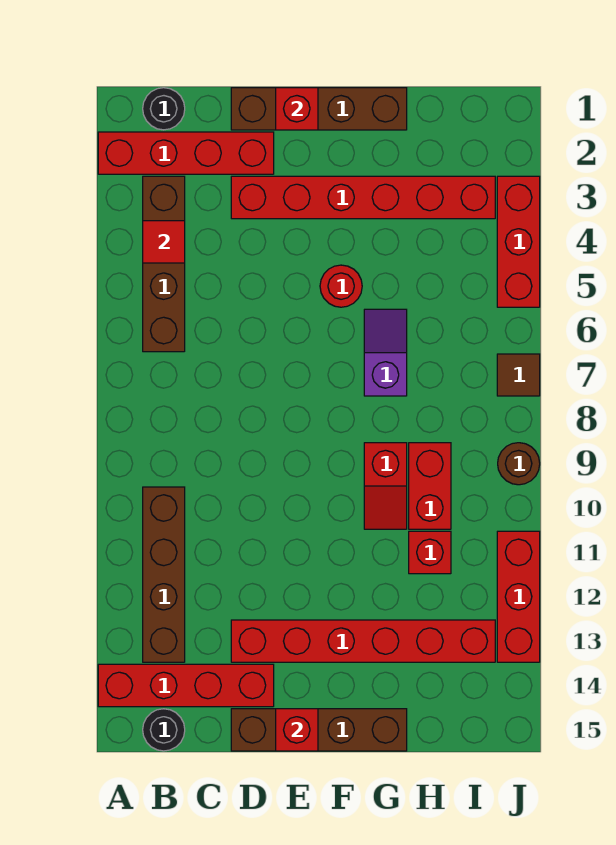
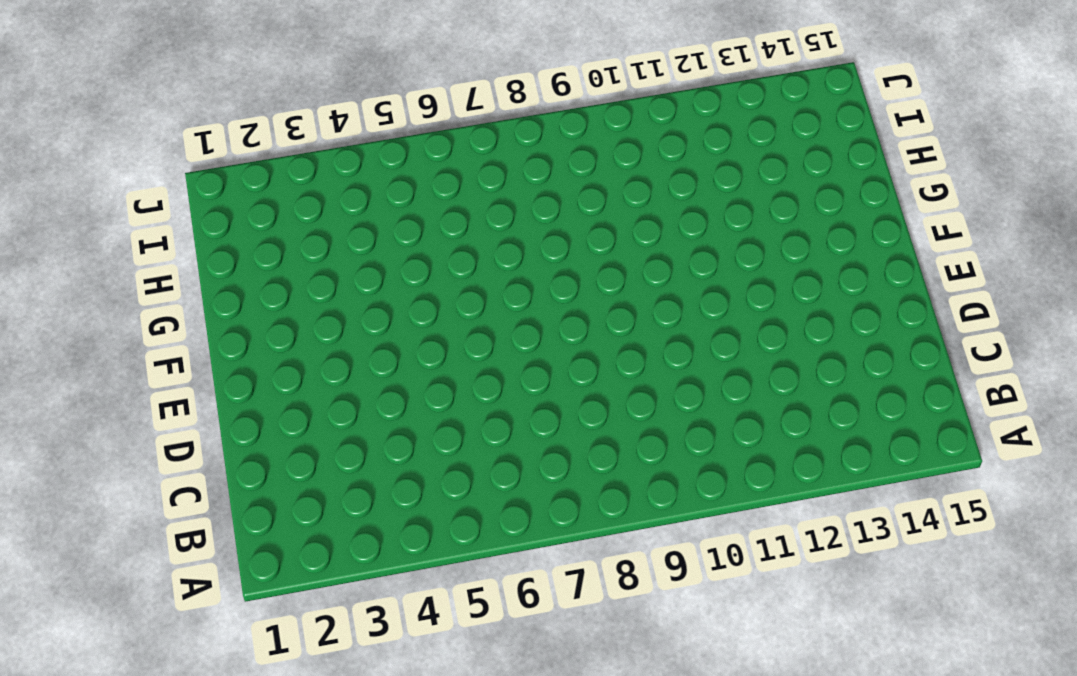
none -> red brick A2:D2 level 1
none -> red brick A14:D14 level 1
none -> black round brick B1 level 1

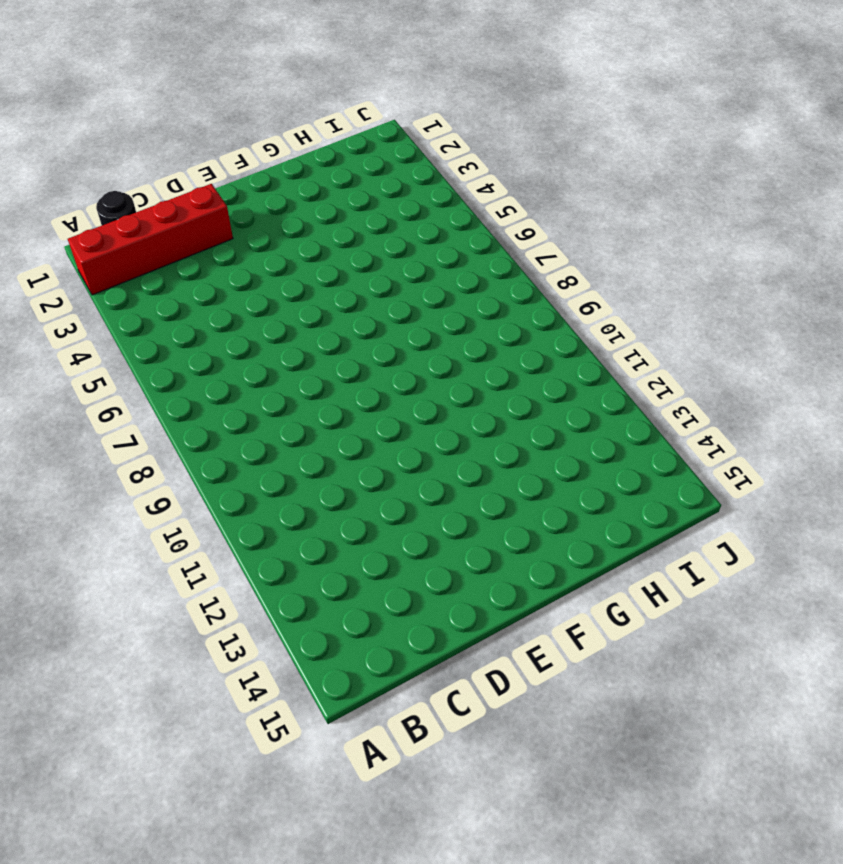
none -> red brick A14:D14 level 1
none -> brown brick B3:B6 level 1
none -> brown brick B10:B13 level 1

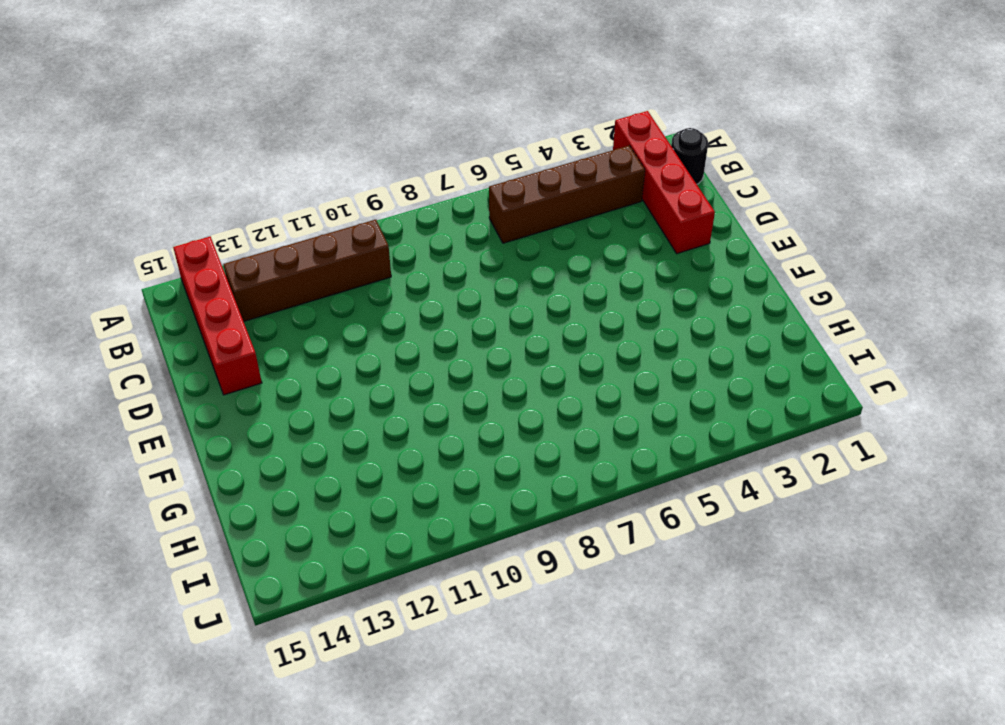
none -> black round brick B15 level 1
none -> brown brick D1:G1 level 1
none -> red brick D3:I3 level 1

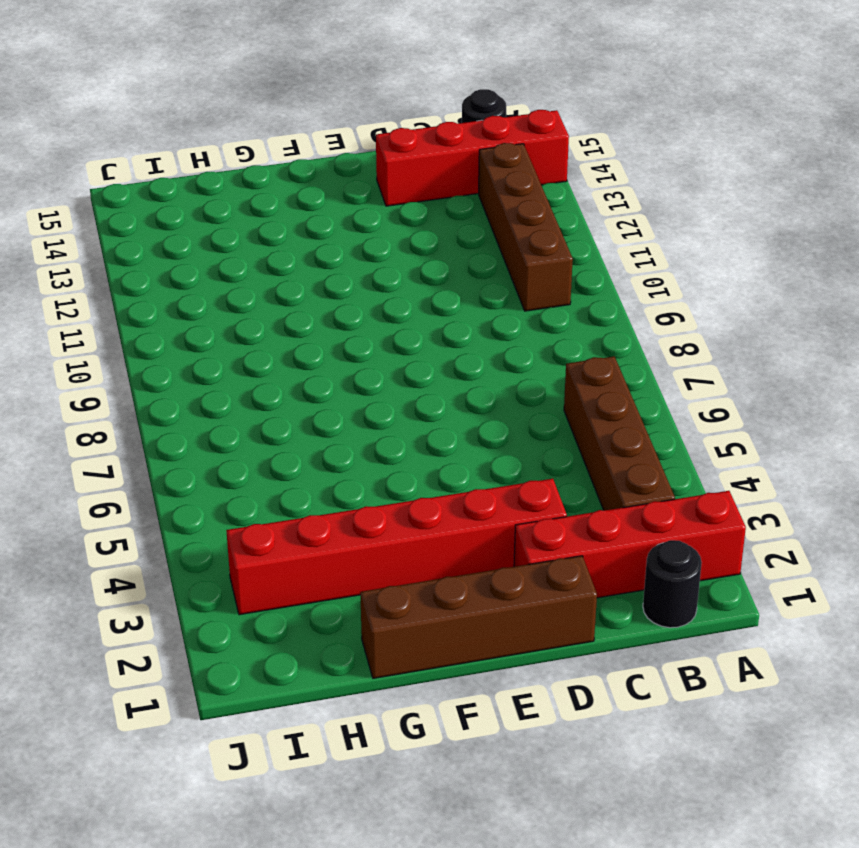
none -> red brick D13:I13 level 1
none -> brown brick D15:G15 level 1
none -> red round brick F5 level 1

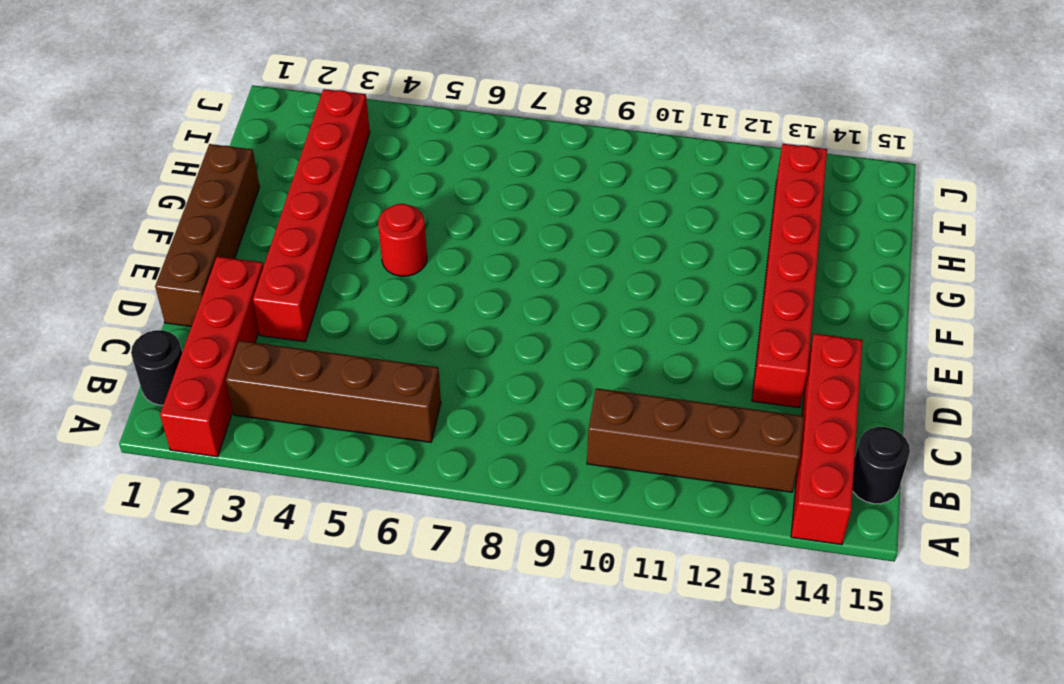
none -> brown brick D15:G15 level 1
none -> purple slope G6:G7 level 1 top 7
none -> red slope G9:G10 level 1 top 9

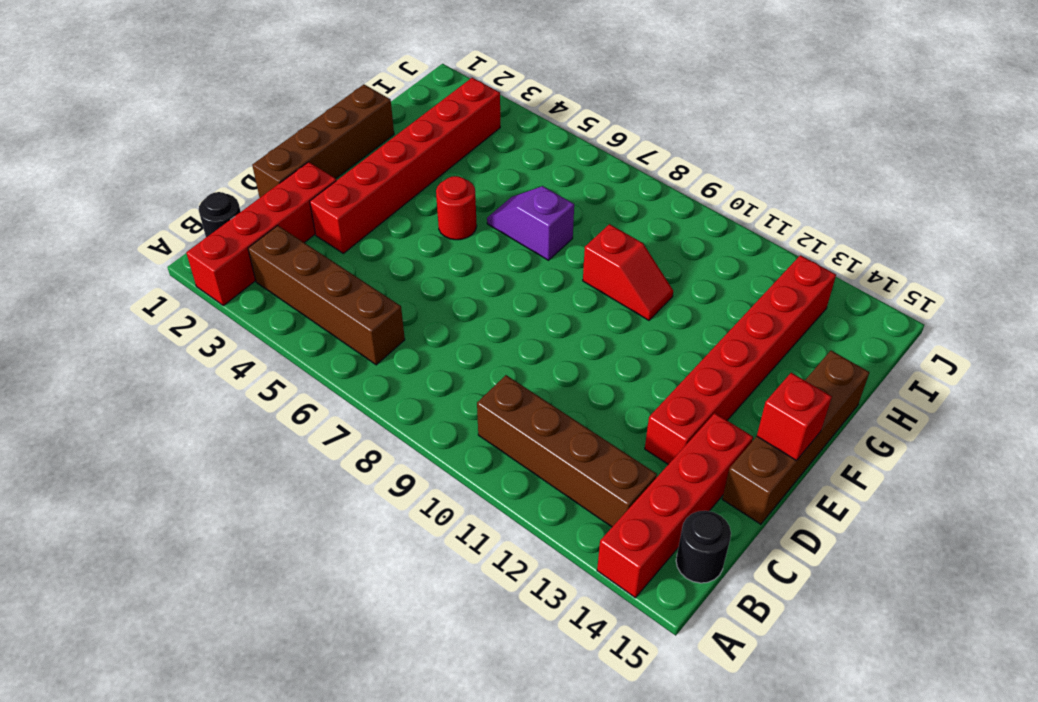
none -> red brick H9:H10 level 1
none -> red brick H11 level 1
none -> red brick J3:J5 level 1

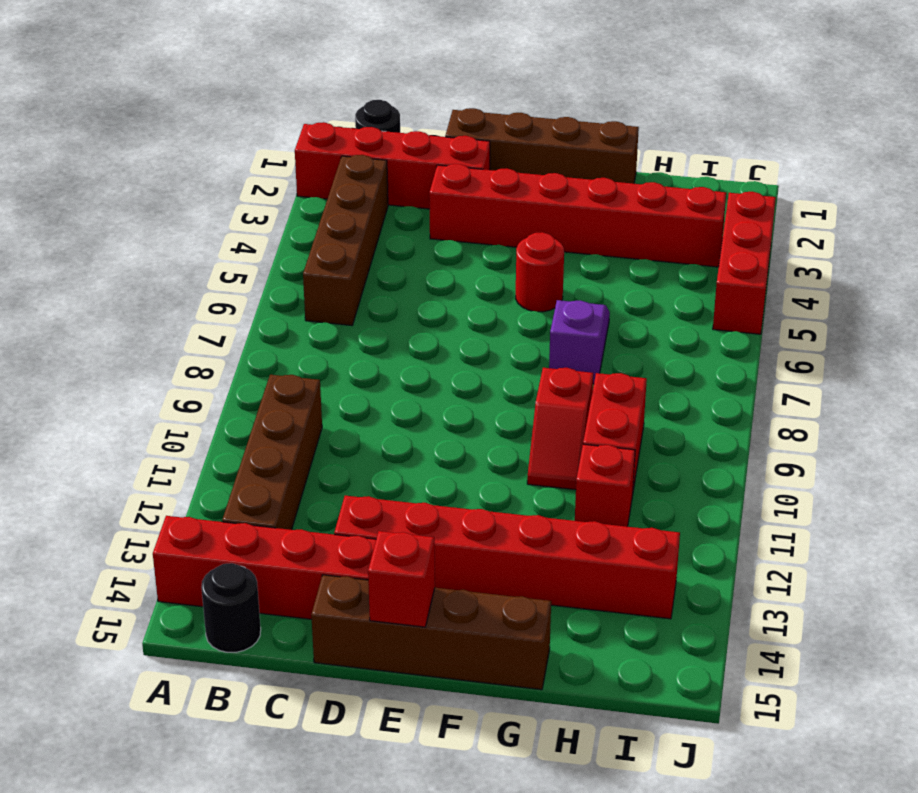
none -> brown tile J7 level 1
none -> brown round brick J9 level 1
none -> red brick J11:J13 level 1

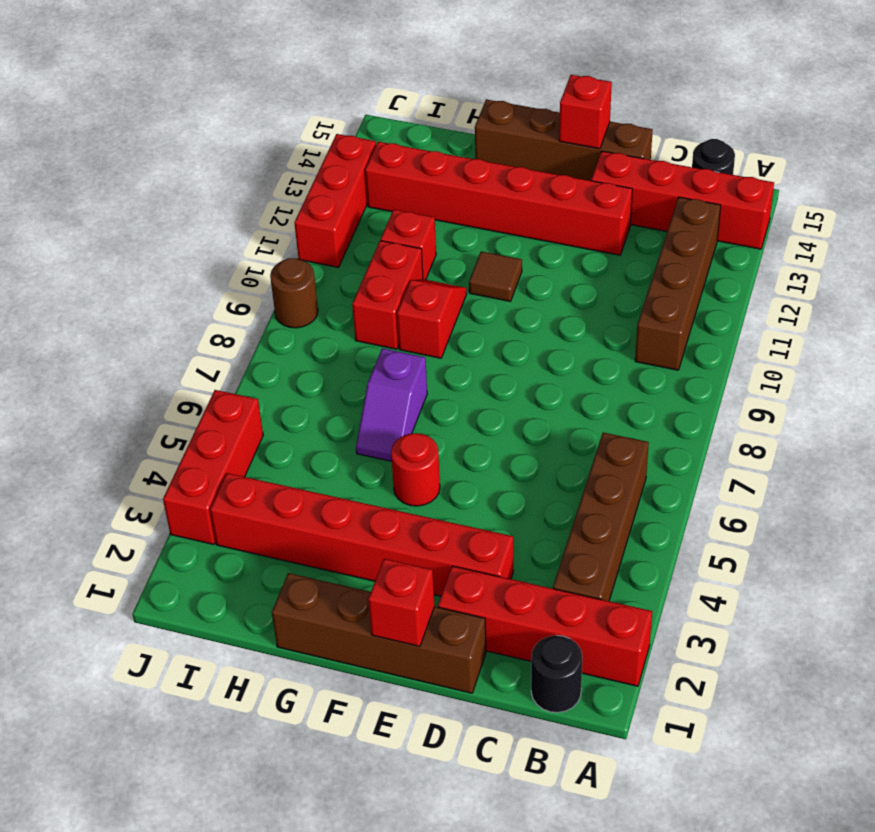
brown tile F11 level 1 -> brown tile J7 level 1
none -> red tile B4 level 2

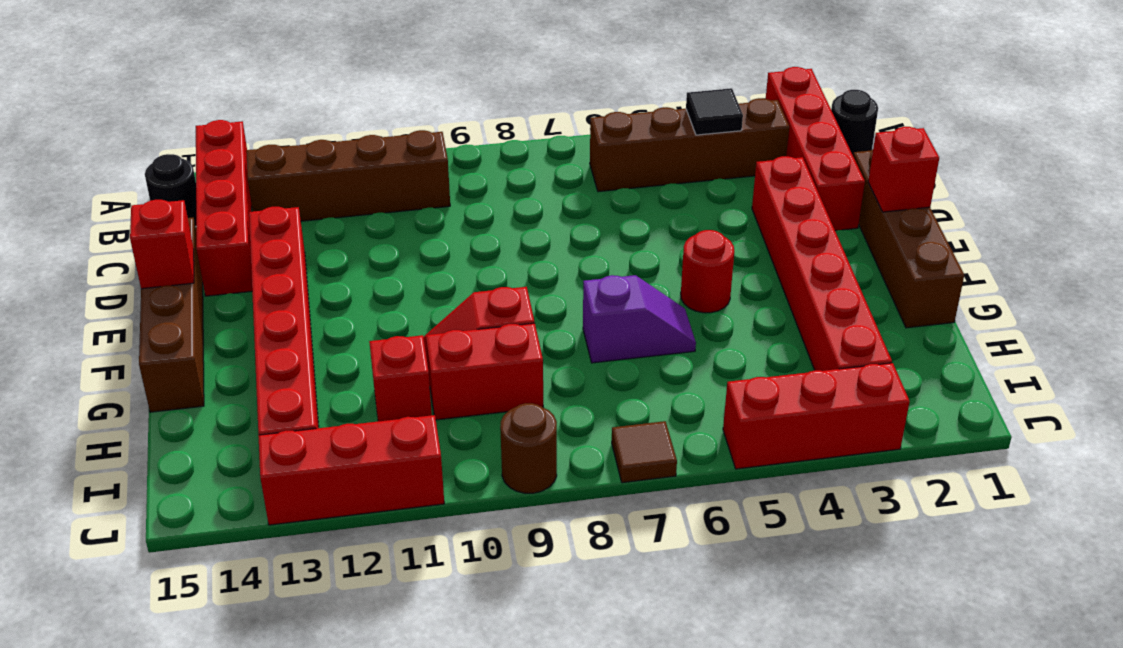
black tile B4 level 2 -> red tile B4 level 2

